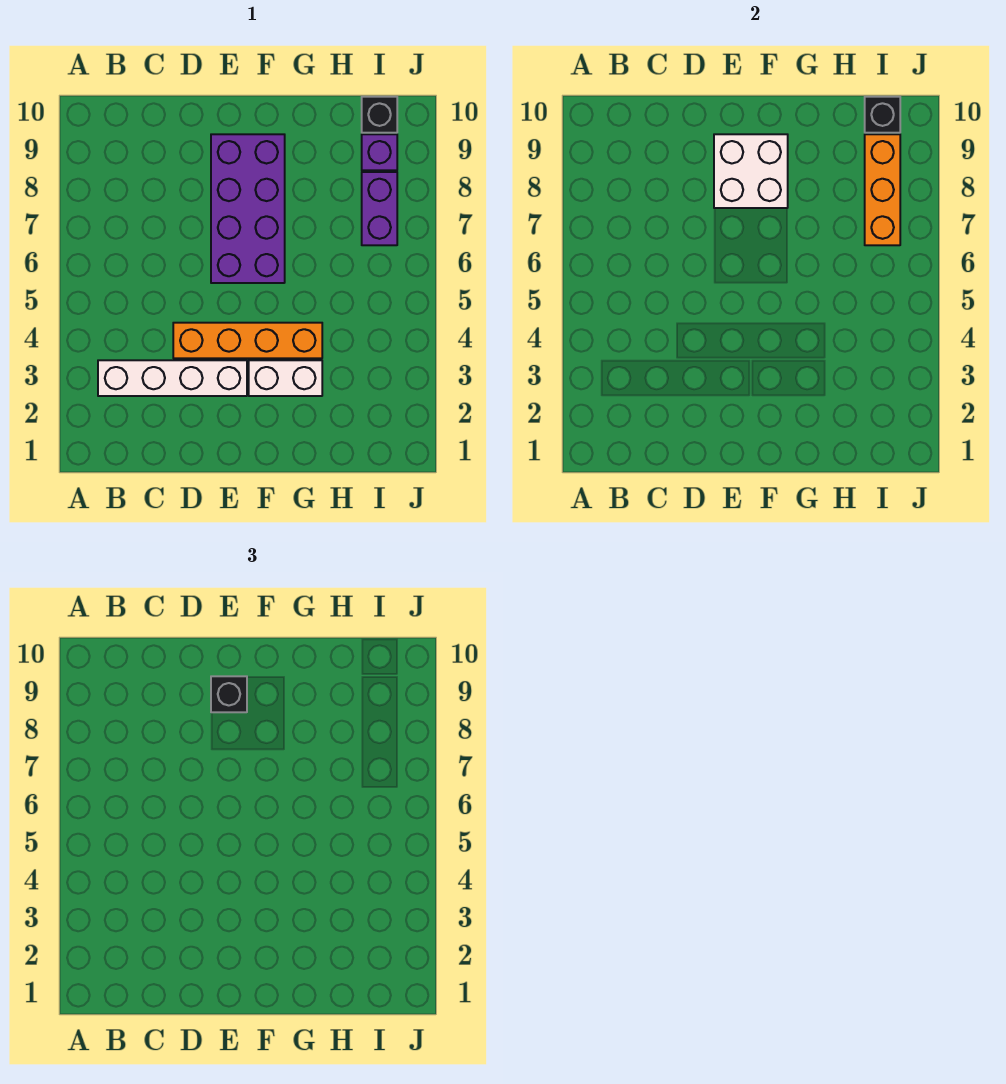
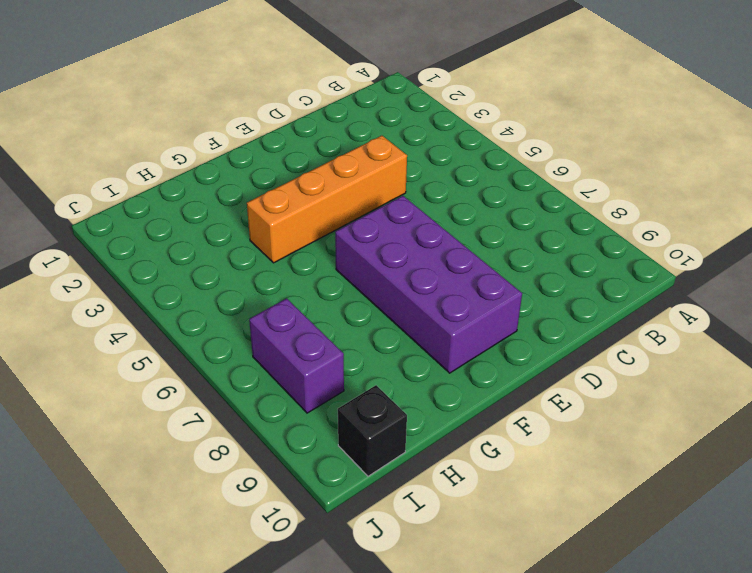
none -> white brick B3:E3 level 1
none -> white brick F3:G3 level 1

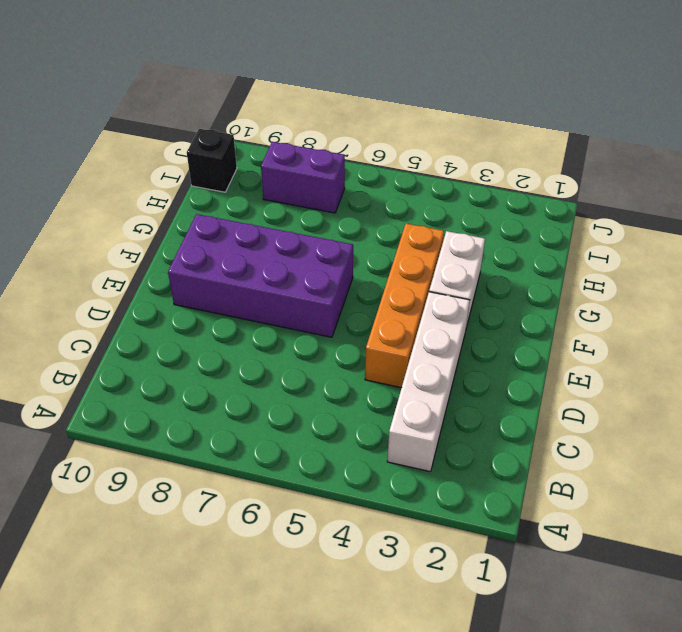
none -> purple brick I9 level 1
none -> white brick E8:F9 level 2

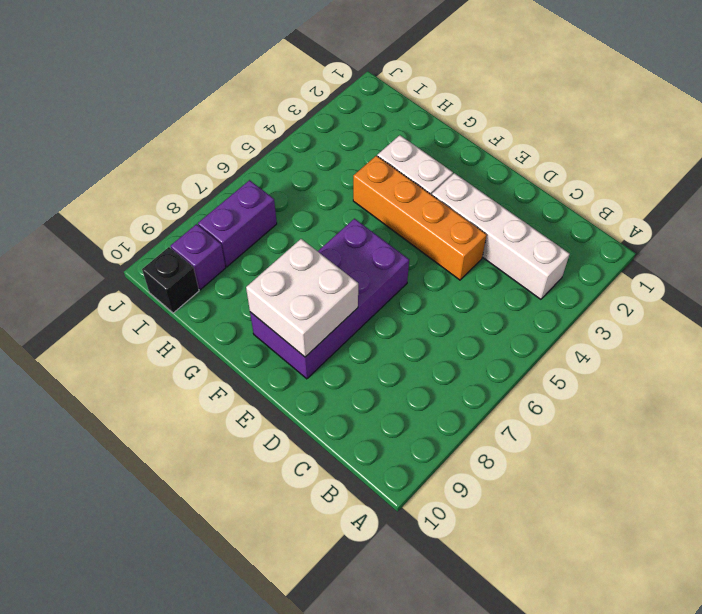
none -> orange brick I7:I9 level 2
none -> black brick I10 level 2

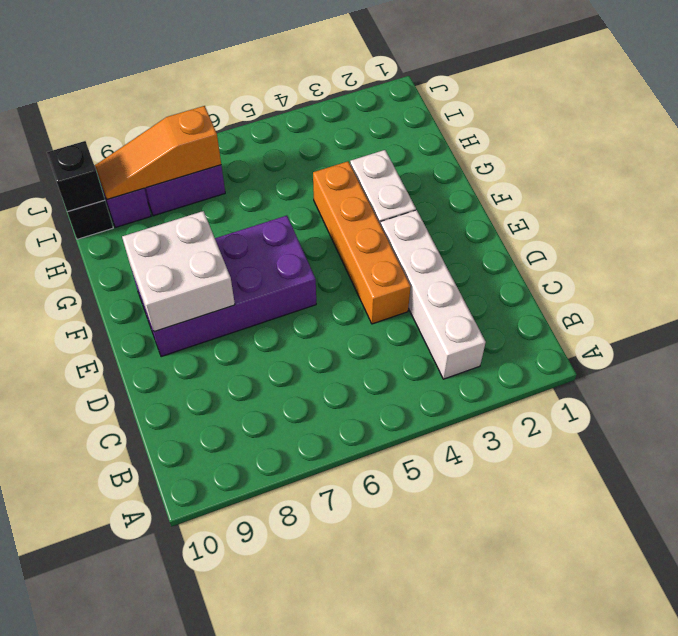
orange slope I7:I9 level 2 top 7 -> orange brick I7:I9 level 2
none -> black brick E9 level 3

